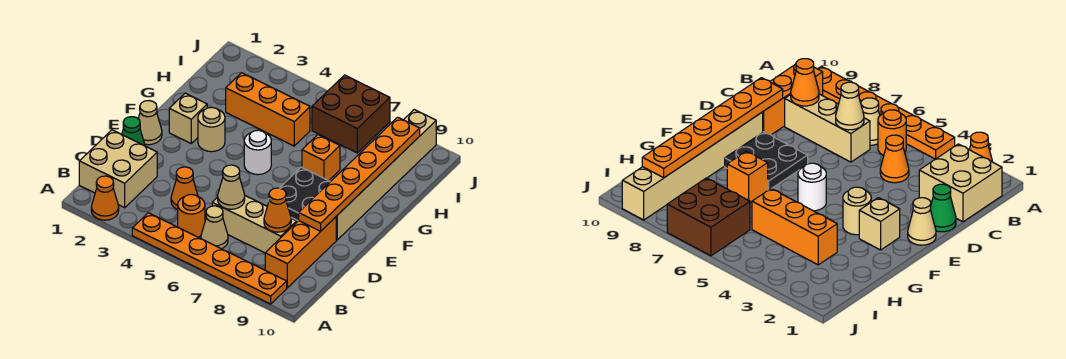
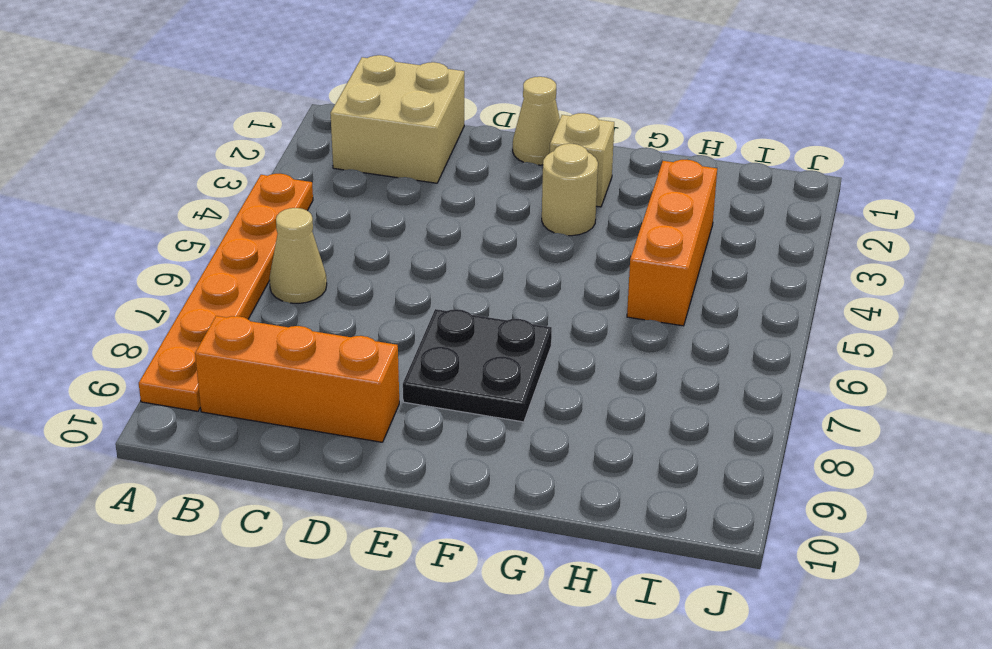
none -> orange cone A2 level 1
none -> orange round brick B5 level 1
none -> orange cone C4 level 1

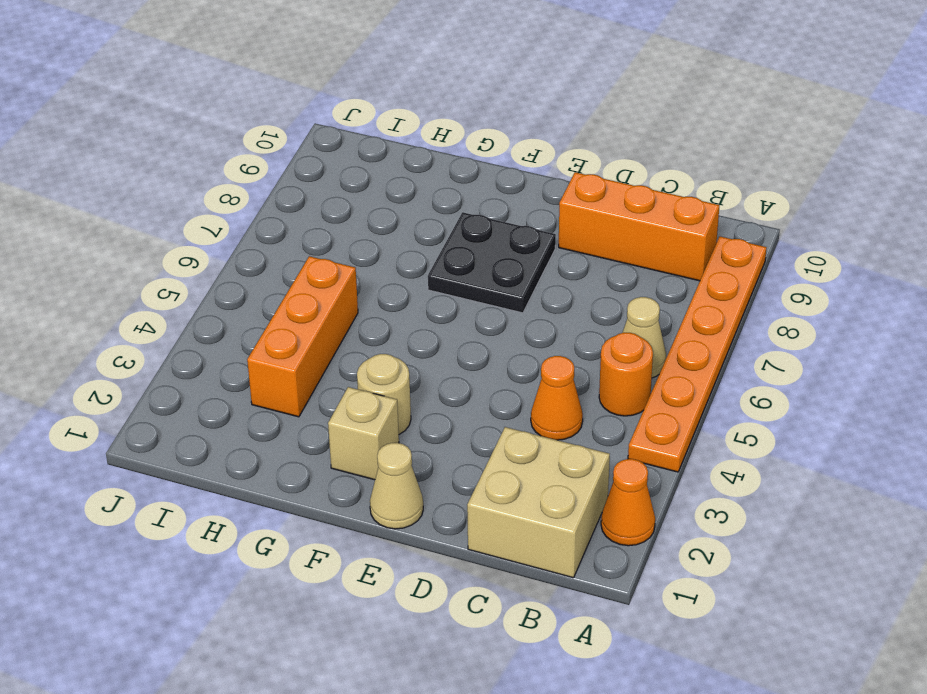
none -> tan brick C6:C8 level 1
none -> green cone D1 level 1
none -> tan brick E9:J9 level 1

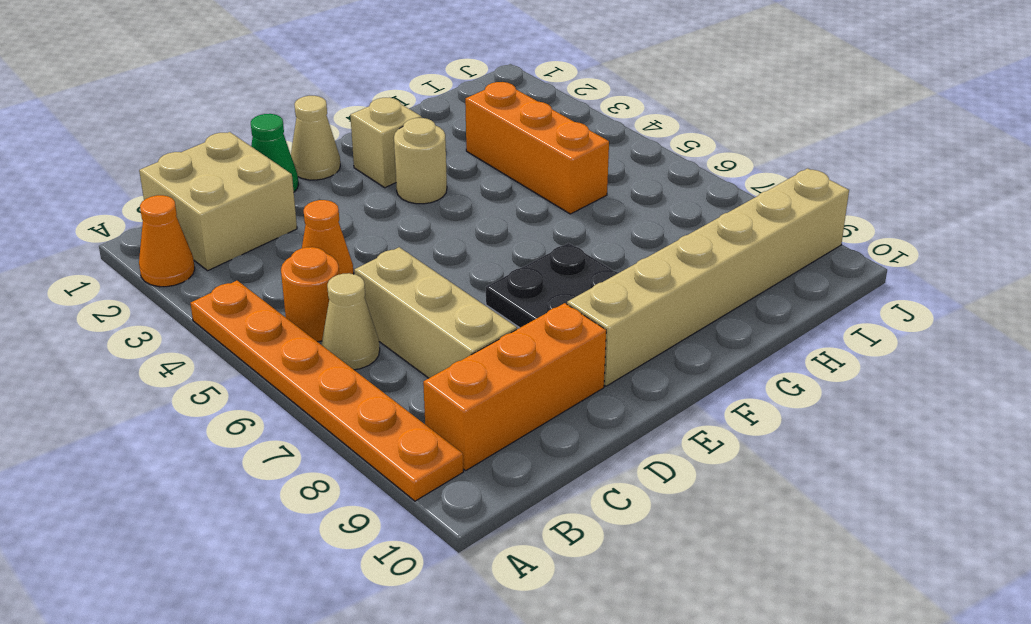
none -> white round brick F5 level 1
none -> orange brick G7 level 1
none -> brown brick I6:J7 level 1

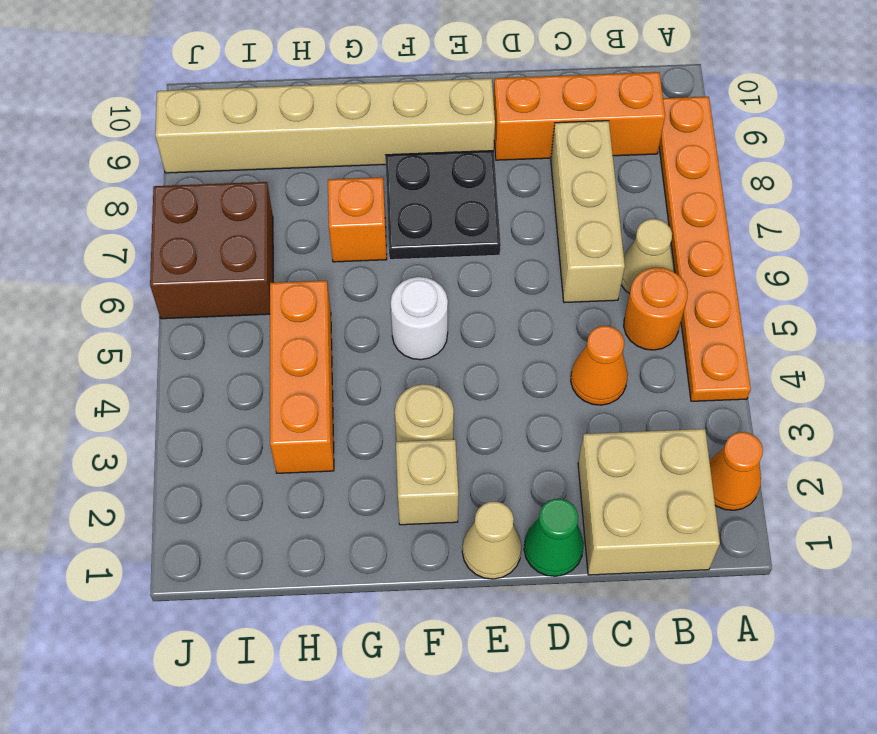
none -> tan cone C6 level 2
none -> orange cone C8 level 2
none -> orange plate D9:I9 level 2

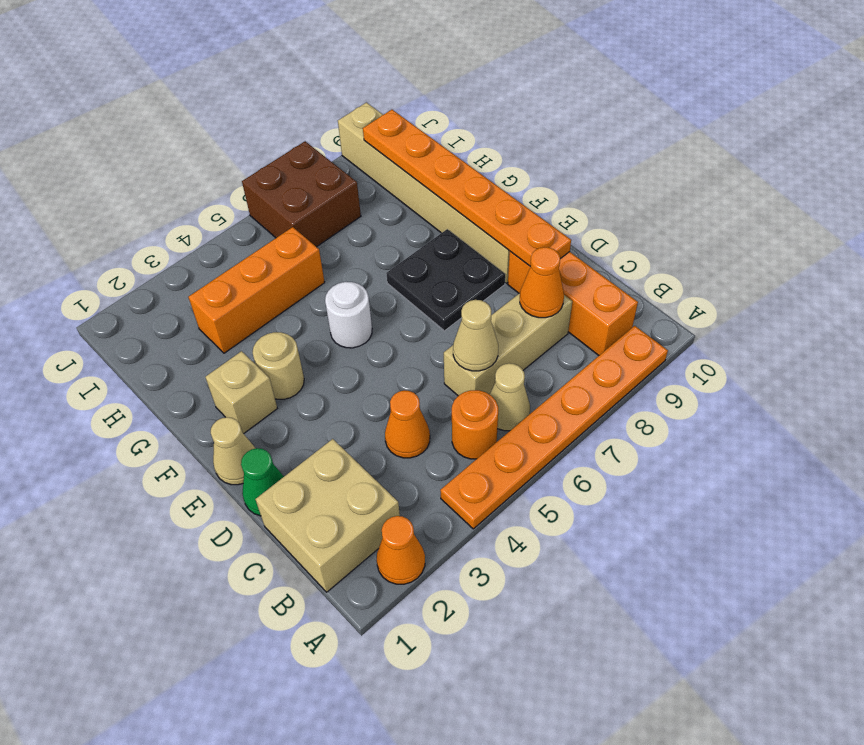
none -> orange brick G7 level 1

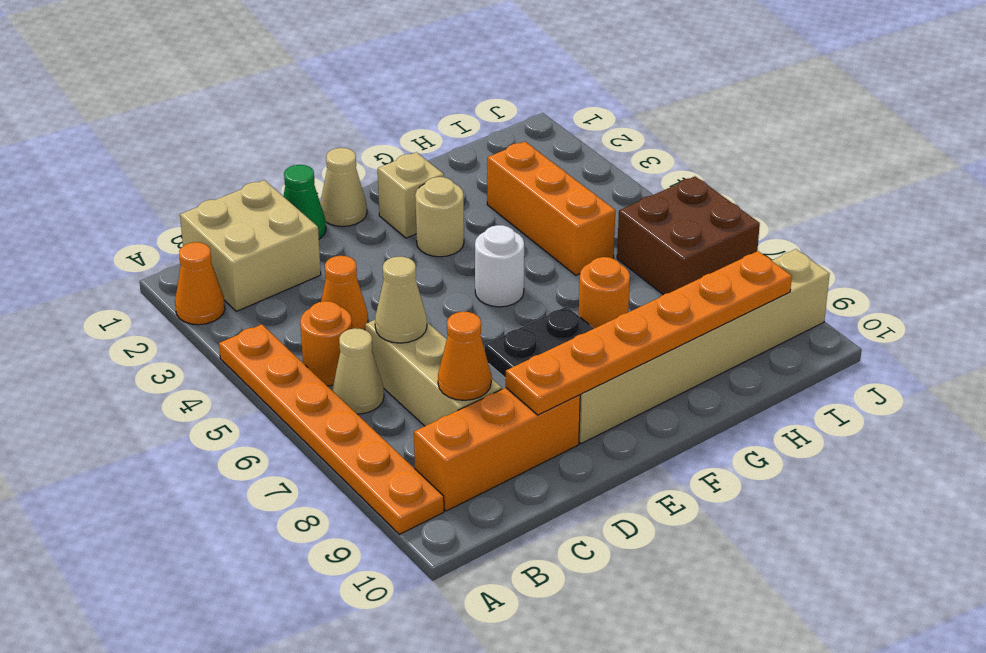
orange round brick G7 level 1 -> orange brick G7 level 1

